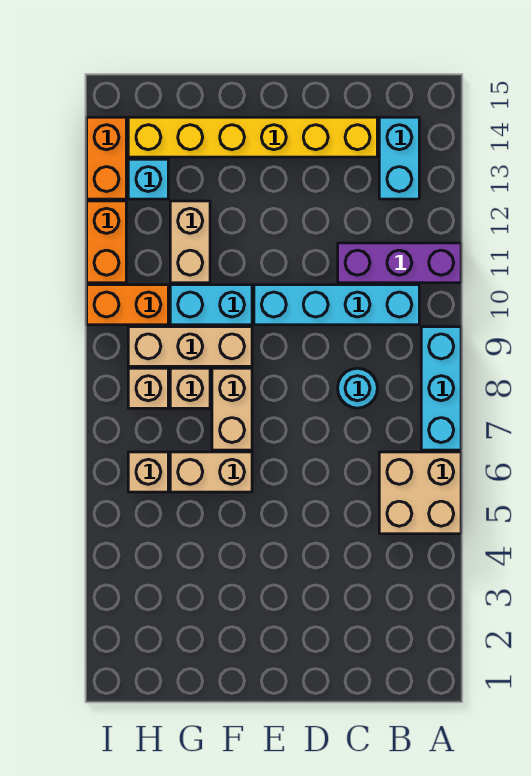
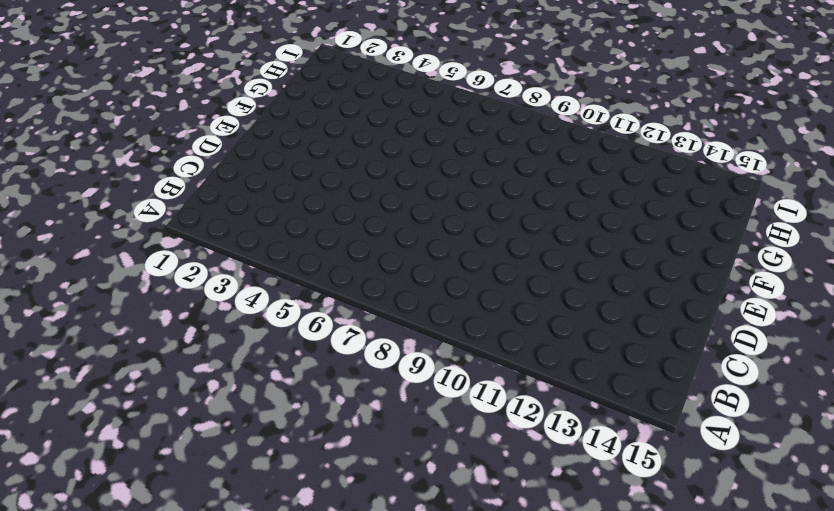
none -> tan brick A5:B6 level 1
none -> cyan brick A7:A9 level 1
none -> purple brick A11:C11 level 1

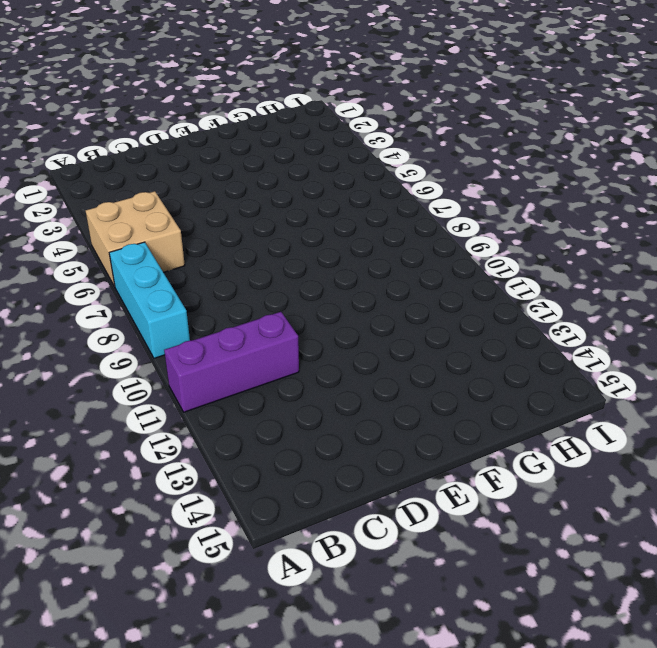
none -> cyan brick B10:E10 level 1
none -> cyan brick B13:B14 level 1
none -> cyan round brick C8 level 1

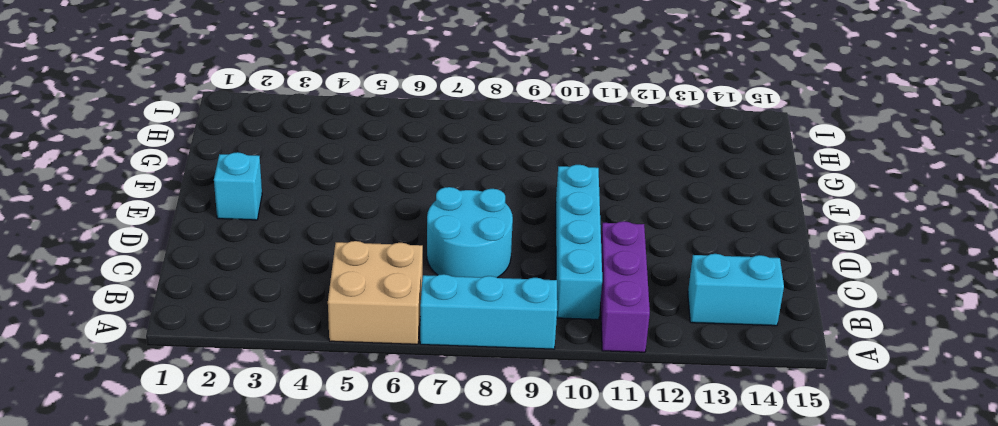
cyan round brick C7:D8 level 1 -> cyan round brick C8 level 1
cyan brick E2 level 1 -> cyan brick H13 level 1
none -> yellow brick C14:H14 level 1
none -> tan brick F6:G6 level 1
none -> tan brick F7:F8 level 1

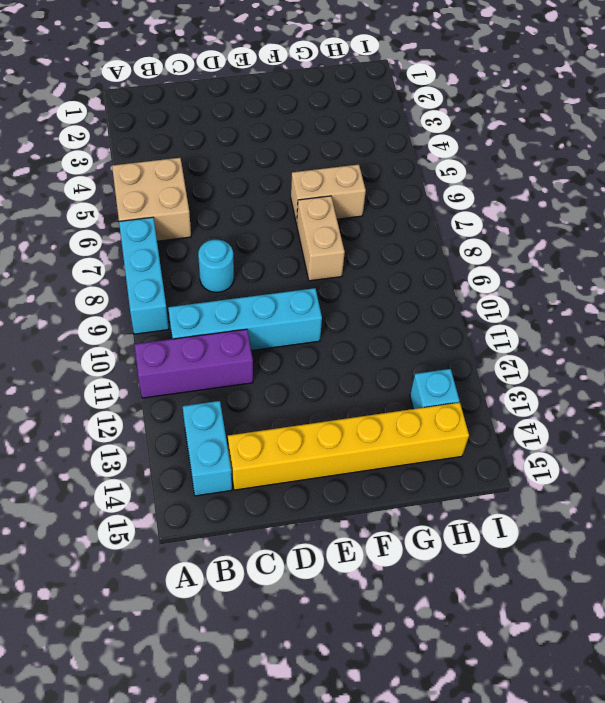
none -> tan brick F9:H9 level 1
none -> cyan brick F10:G10 level 1
none -> tan brick G8 level 1

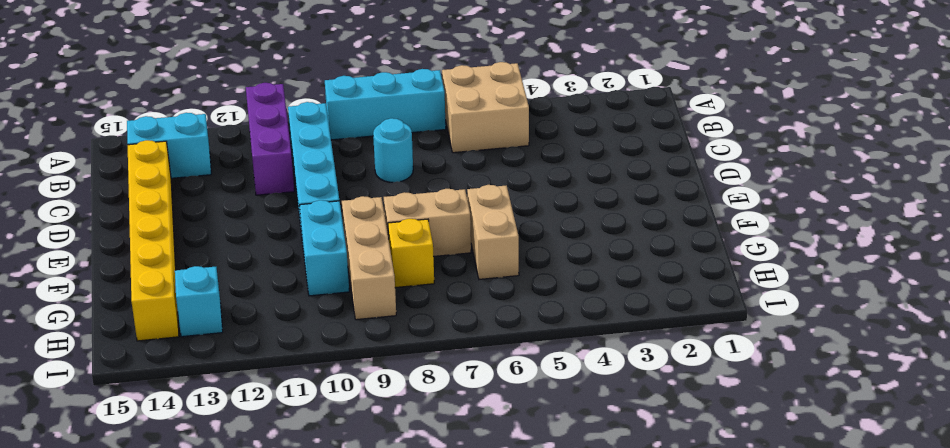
yellow brick G8 level 1 -> tan brick G8 level 1
none -> tan brick G11:G12 level 1
none -> tan brick H6 level 1
none -> tan brick H8 level 1

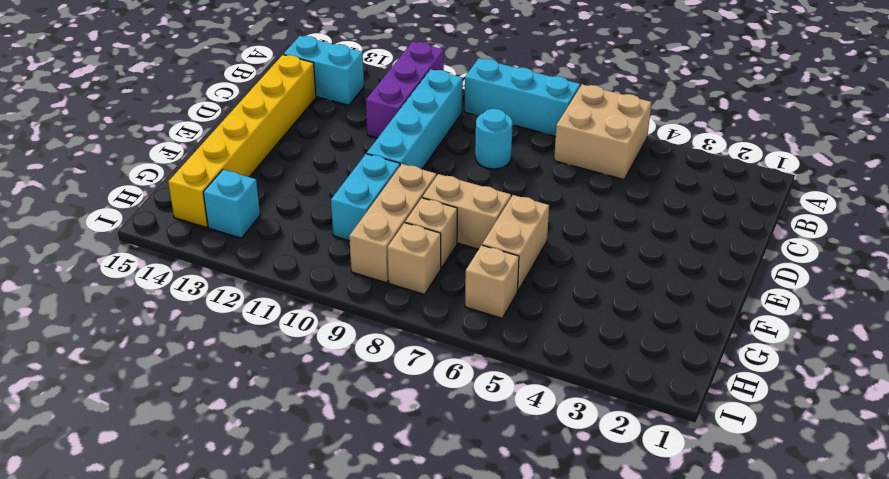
none -> tan brick G11:G12 level 1
none -> orange brick H10:I10 level 1
none -> orange brick I11:I12 level 1

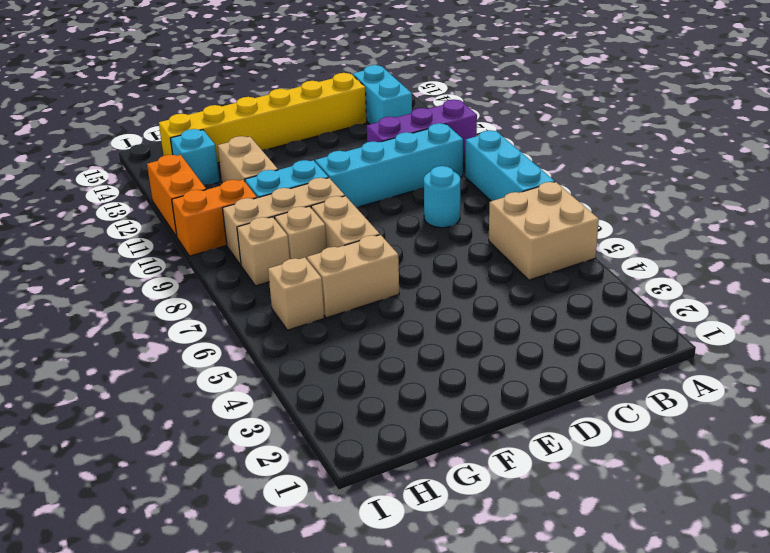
none -> orange brick I13:I14 level 1

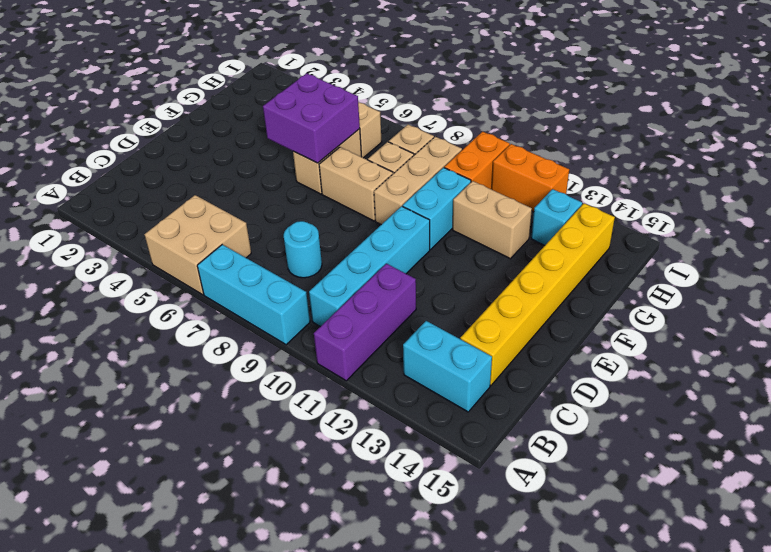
purple brick F5:G6 level 2 -> none
none -> orange brick I13:I14 level 1

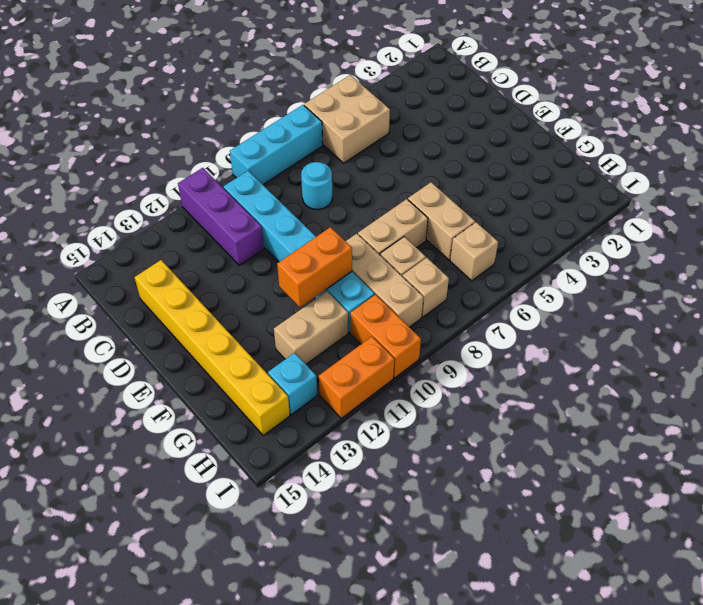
orange brick F10:F11 level 2 -> orange brick I13:I14 level 1
none -> cyan brick B13:B14 level 1

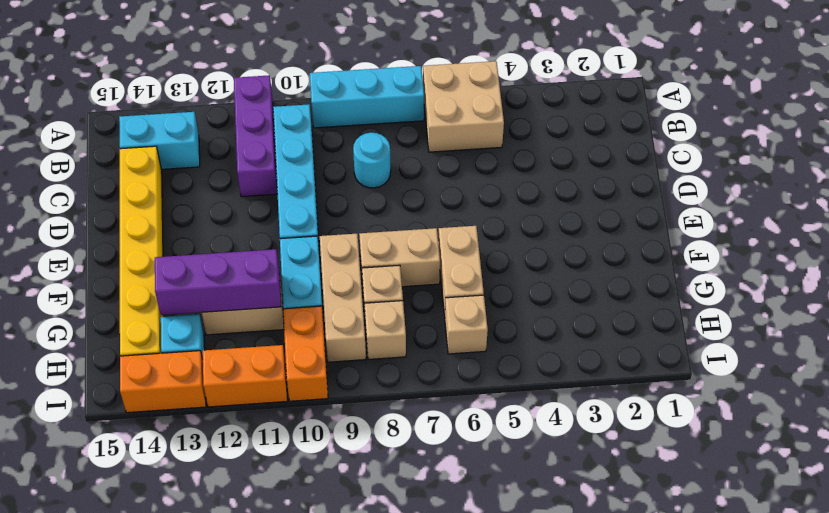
purple brick G11:G13 level 2 -> none

